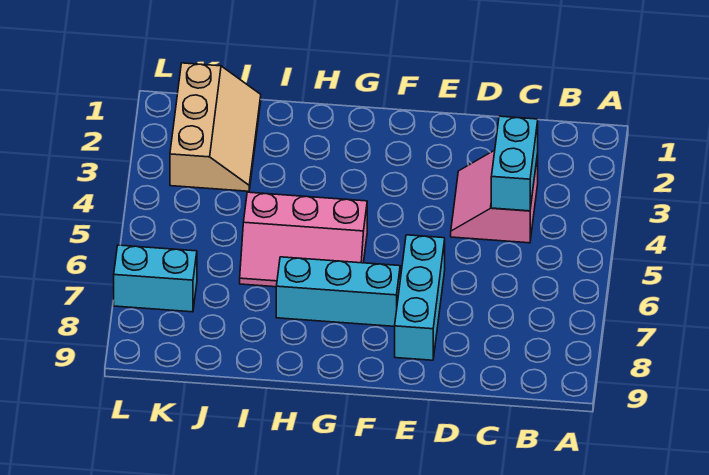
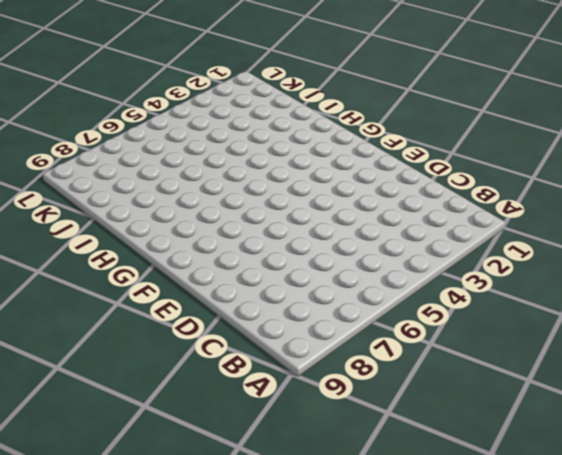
none -> pink slope C3:D4 level 1 top C
none -> cyan brick E6:E8 level 1

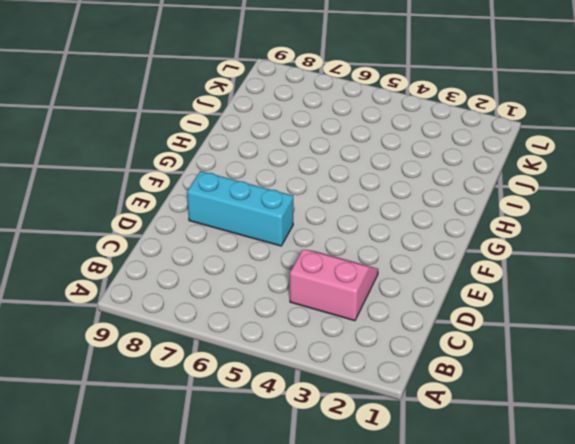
none -> cyan brick F7:H7 level 1
none -> pink slope G5:I6 level 1 top 5

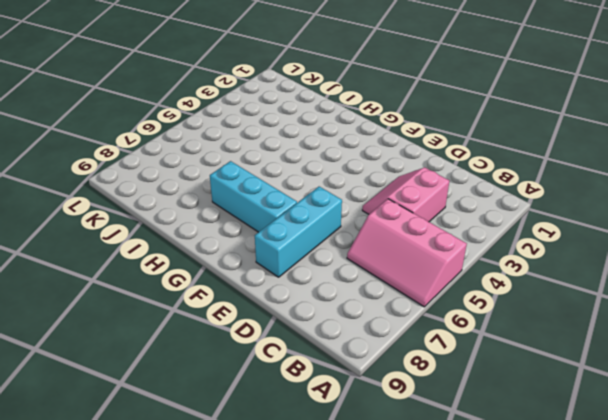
pink slope A5:C6 level 1 top 5 -> pink slope G5:I6 level 1 top 5
none -> tan slope J1:K3 level 1 top K
none -> cyan brick K7:L7 level 1

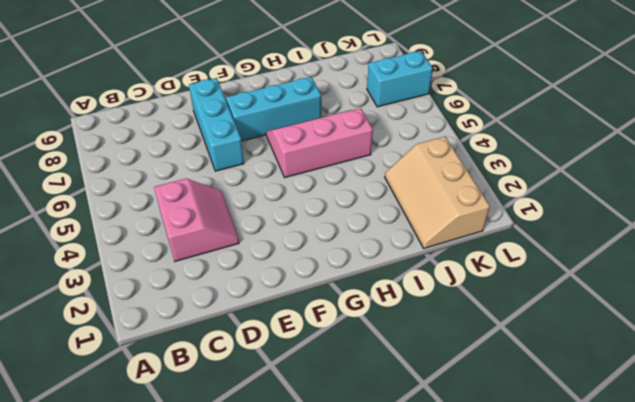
none -> cyan brick C3:C4 level 2

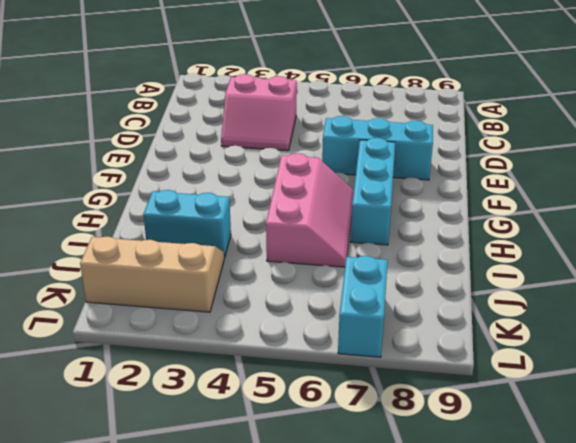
cyan brick I2:I3 level 1 -> cyan brick C3:C4 level 2

